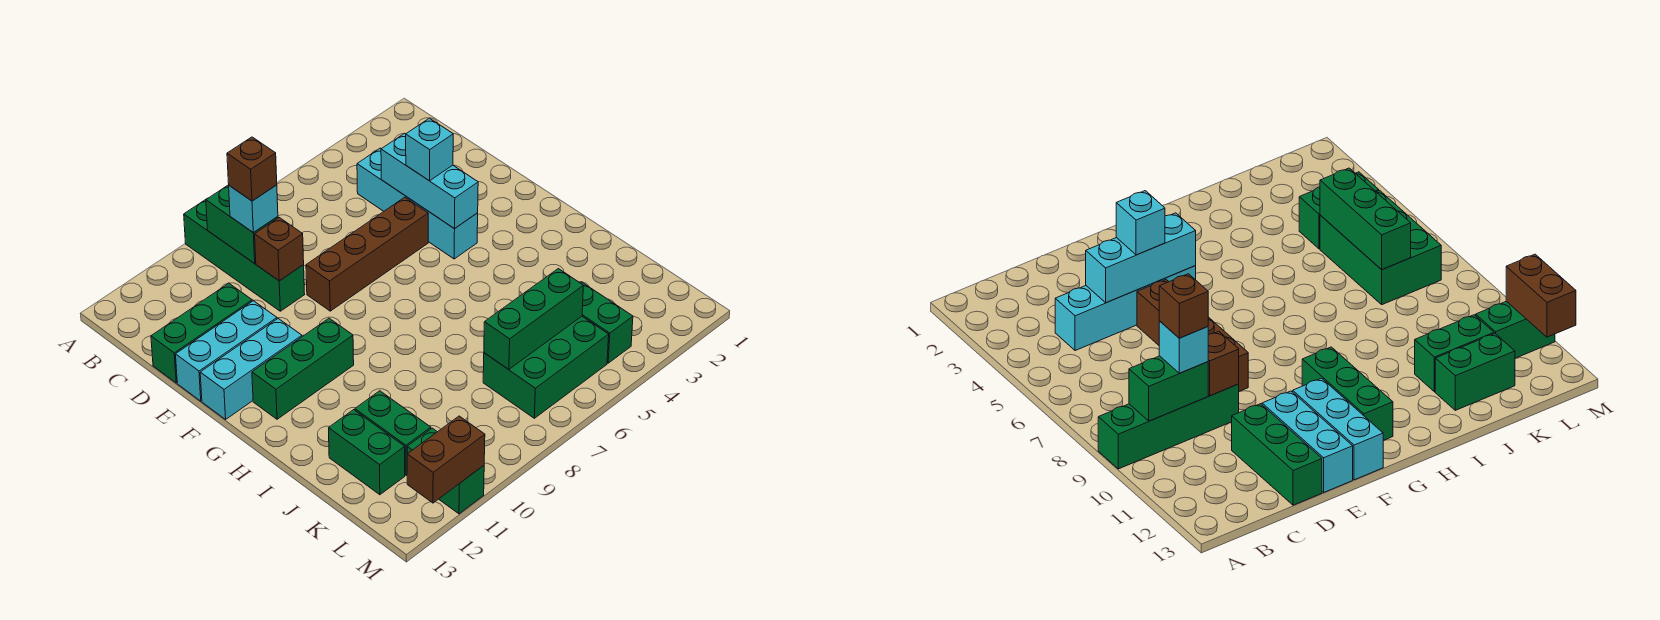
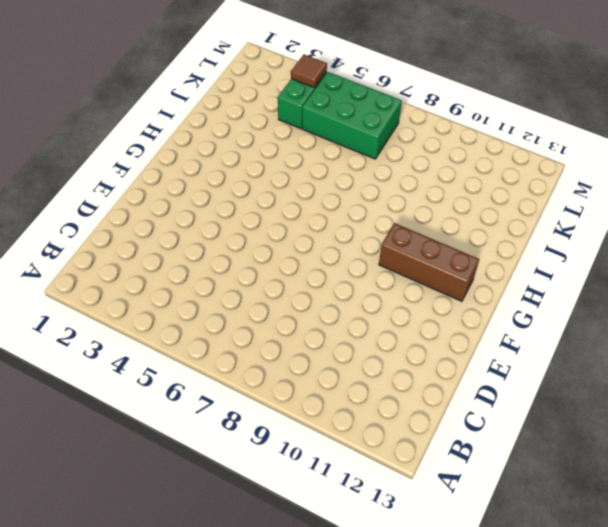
brown brick G10:G12 level 1 -> green brick G10:G12 level 1
brown tile L4 level 2 -> none
none -> green brick A9:D9 level 1
none -> cyan brick C4:F4 level 1
none -> green brick D11:D13 level 1

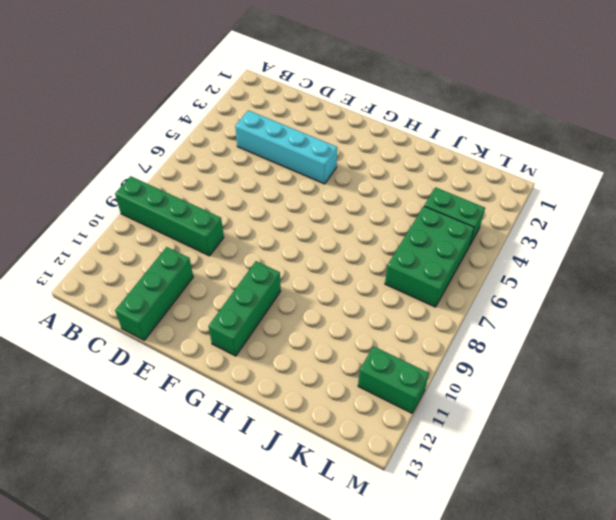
none -> brown brick E5:E8 level 1
none -> cyan brick E11:E13 level 1
none -> cyan brick F11:F13 level 1

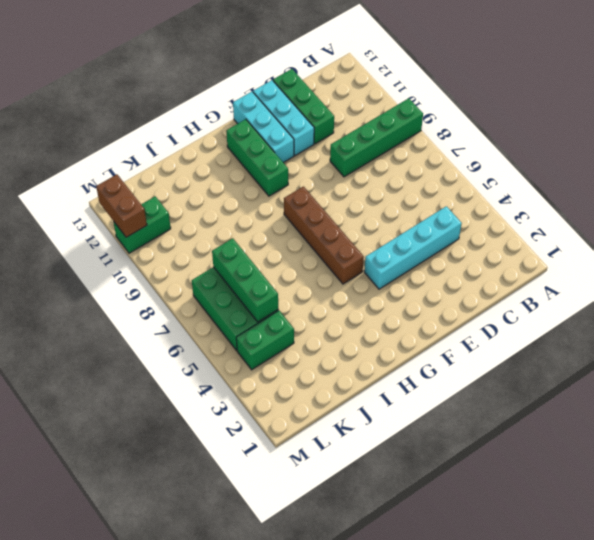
brown brick G5:G8 level 1 -> brown brick E5:E8 level 1
none -> green brick J11:K11 level 1
none -> green brick J12:K12 level 1
none -> green brick B9:C9 level 2

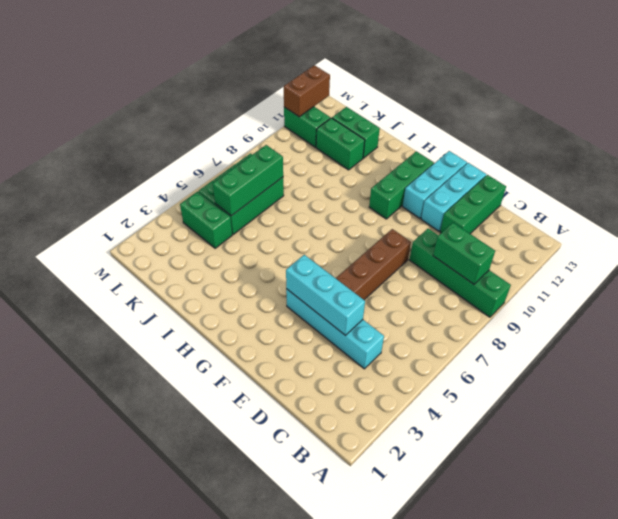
none -> brown brick D9 level 2
none -> cyan brick C9 level 3
none -> cyan brick E4 level 3

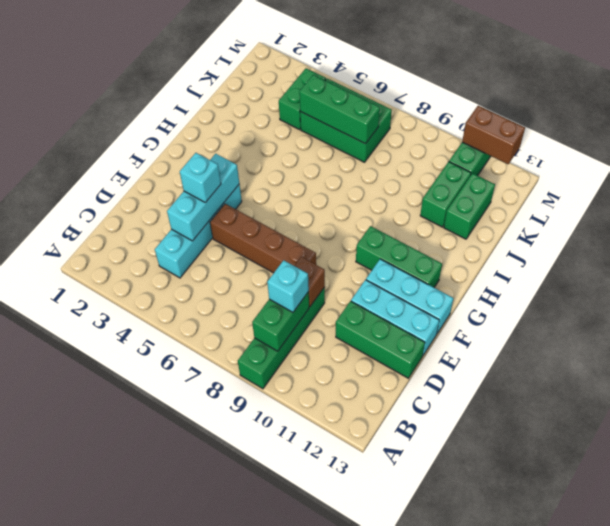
none -> brown brick C9 level 4

